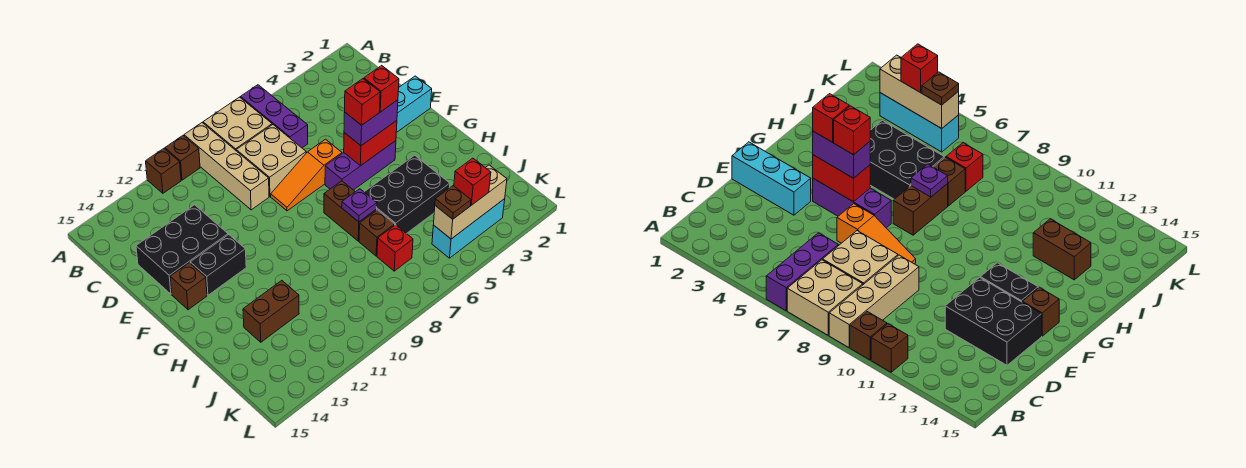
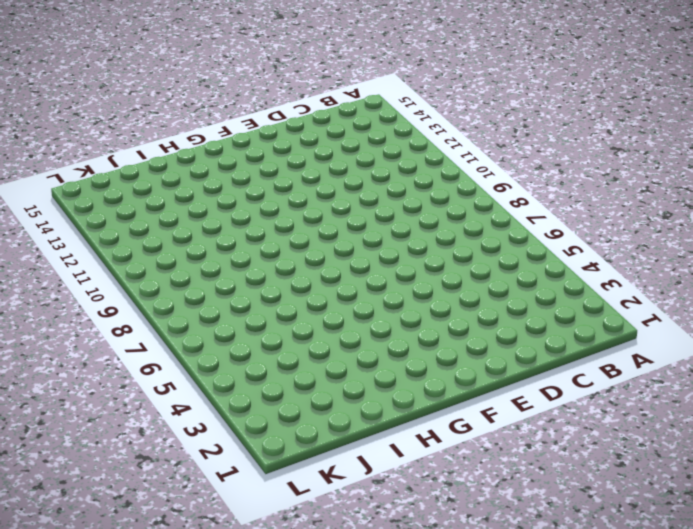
none -> purple brick A6:C6 level 1
none -> tan brick A7:B8 level 1
none -> tan brick A9:D9 level 1

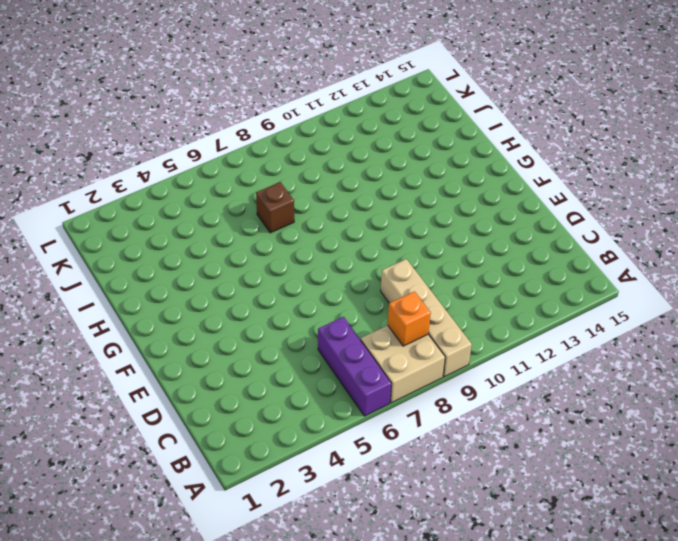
orange brick B8 level 2 -> none
none -> brown brick A10 level 1
none -> brown brick A11 level 1
none -> tan brick C7:D8 level 1

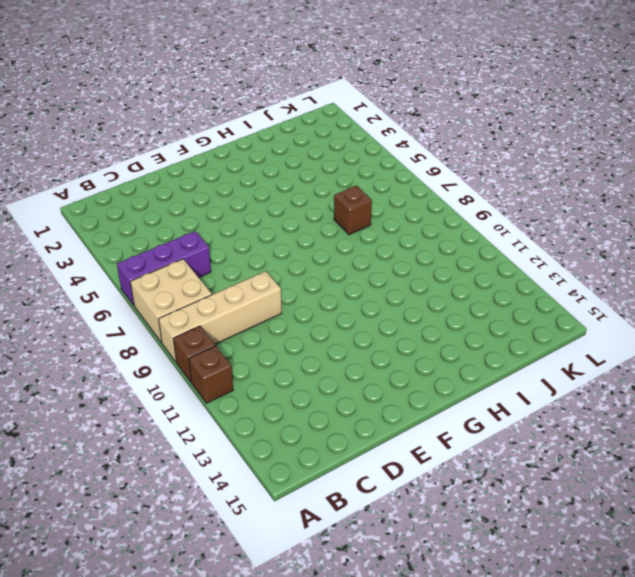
none -> tan brick C7:D8 level 1
none -> black brick D12:E14 level 1
none -> cyan brick E1:E3 level 1

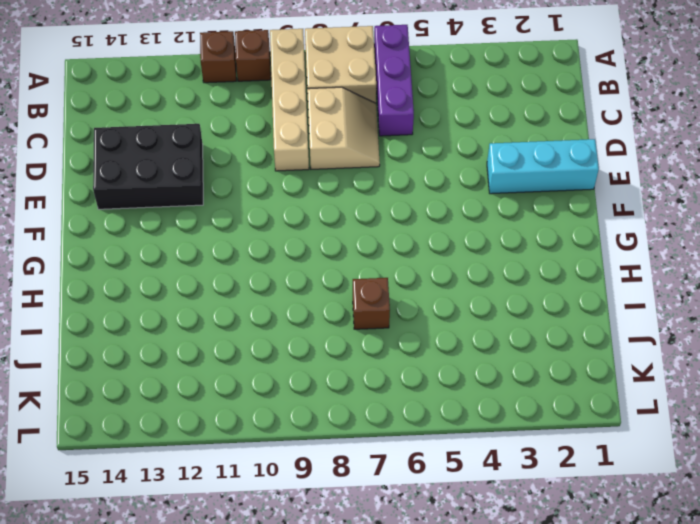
tan slope C7:D8 level 1 top 8 -> tan brick C7:D8 level 1
none -> orange slope E6:E8 level 1 top 6
none -> purple brick F4:F6 level 1
none -> black brick F12:F13 level 1

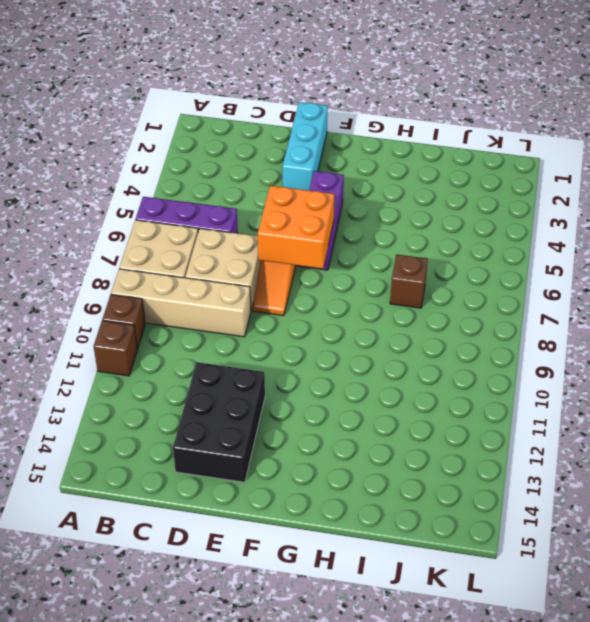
orange brick E6:F7 level 2 -> none
none -> black brick F12:F13 level 1
none -> brown brick F14 level 1
none -> brown brick G7:H7 level 1

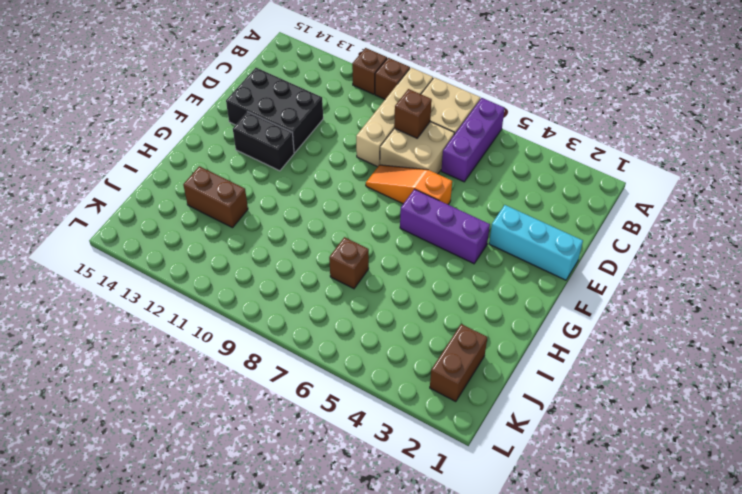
brown brick C8 level 2 -> brown brick F14 level 1
brown brick J2:K2 level 1 -> brown brick G7:H7 level 1
none -> black brick H4:I6 level 1
none -> red brick J7 level 1
none -> cyan brick K3:K5 level 1

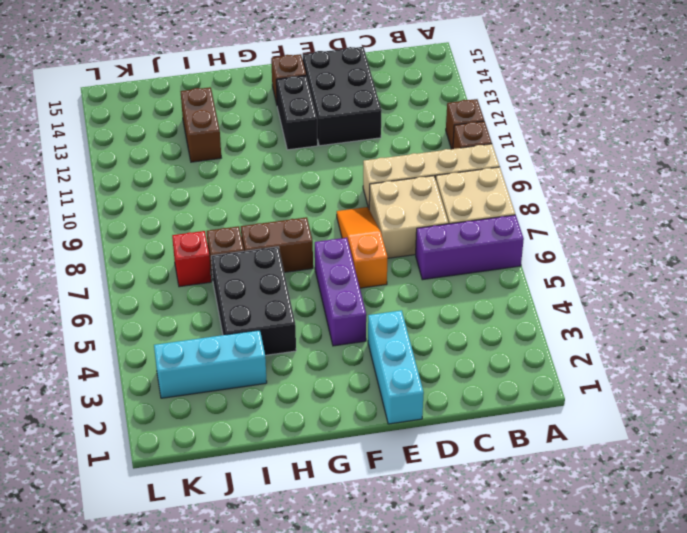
cyan brick I3:K3 level 1 -> cyan brick K3:K5 level 1
none -> red brick F4:F5 level 2
none -> purple plate H7 level 2
none -> tan brick K3:K5 level 2

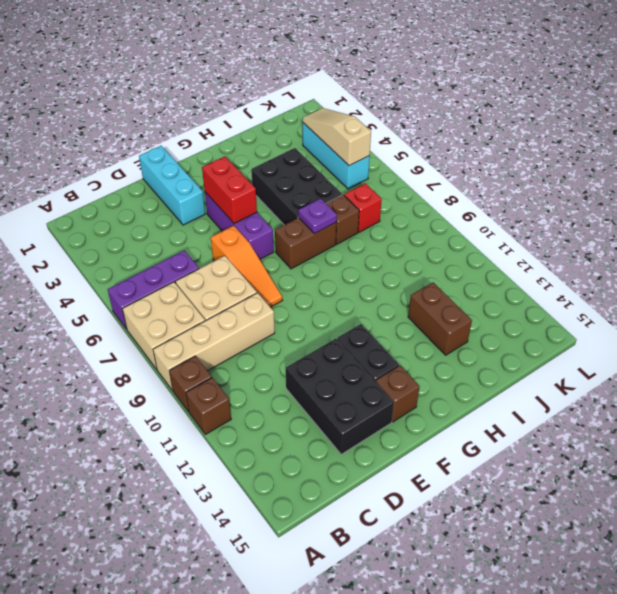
tan slope K3:K5 level 2 top 5 -> tan brick K3:K5 level 2
none -> purple brick F4:F5 level 3
none -> red brick K4 level 3
none -> brown plate K5 level 3

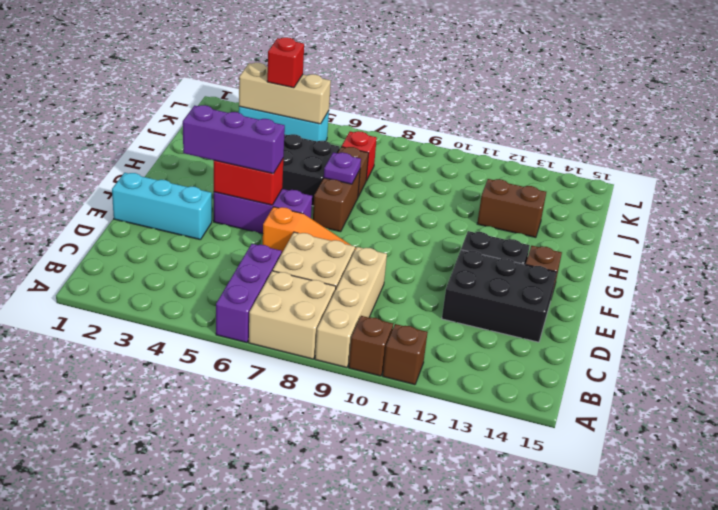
purple brick F3:F5 level 3 -> purple brick F4:F5 level 3
none -> brown plate K5 level 3
none -> red brick F4 level 4
none -> red brick F5 level 4

